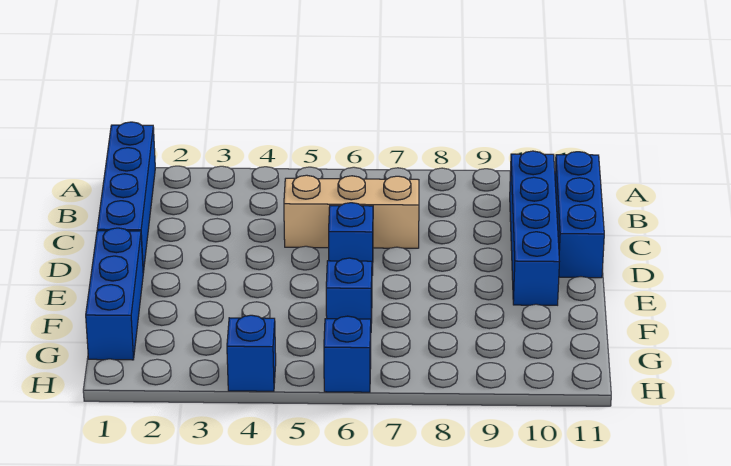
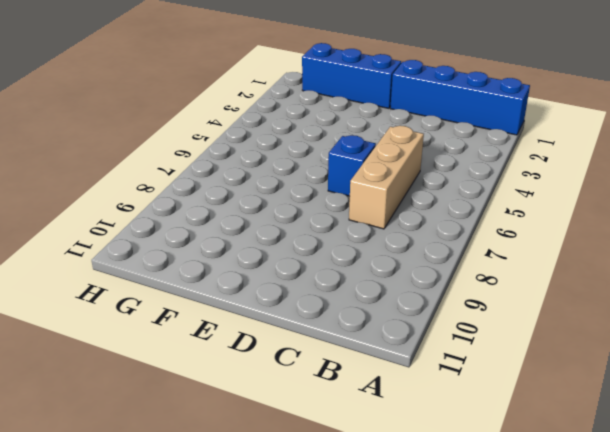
none -> blue brick B10:E10 level 1
none -> blue brick B11:D11 level 1

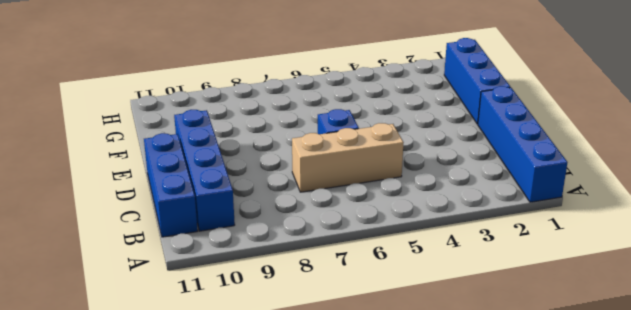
none -> blue brick F6 level 1
none -> blue brick H4 level 1

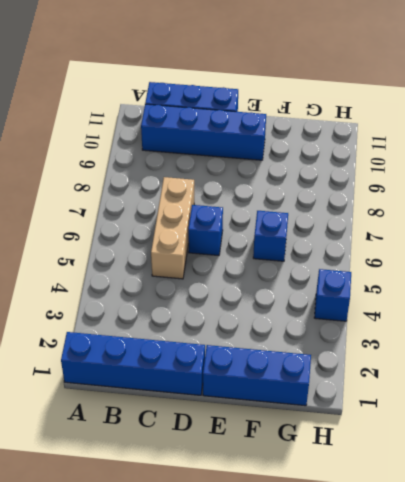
none -> blue brick H6 level 1

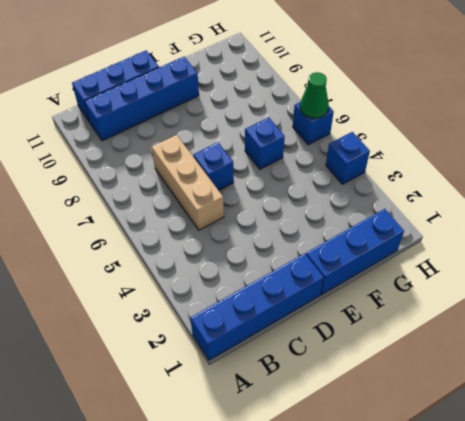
green cone H6 level 2 -> none

